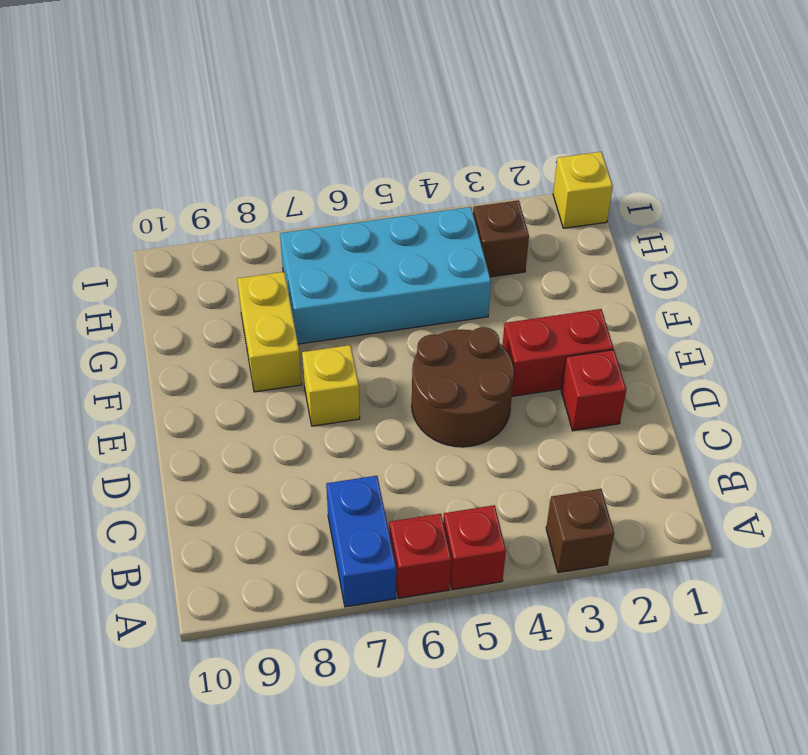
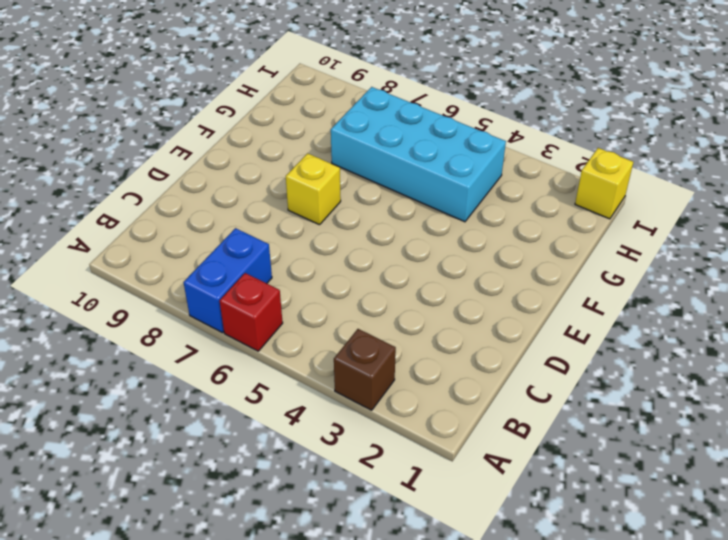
none -> red brick A5 level 1
none -> red brick D2 level 1
none -> brown round brick D4:E5 level 1

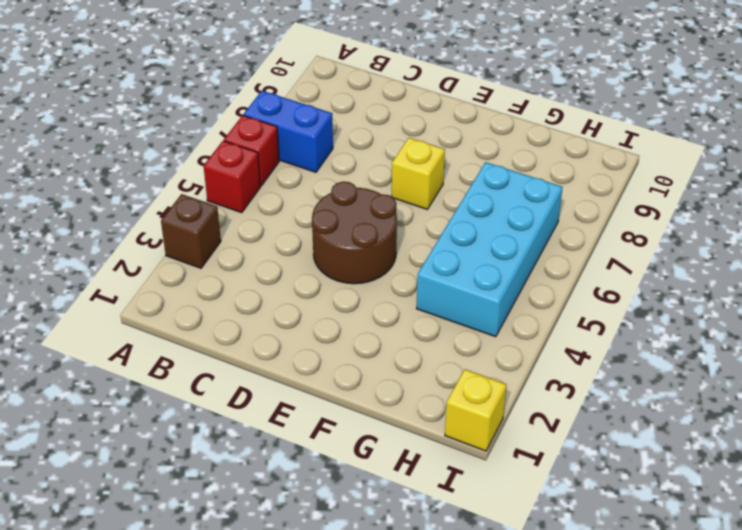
none -> red brick D2 level 1
none -> red brick E2:E3 level 1
none -> yellow brick F8:G8 level 1

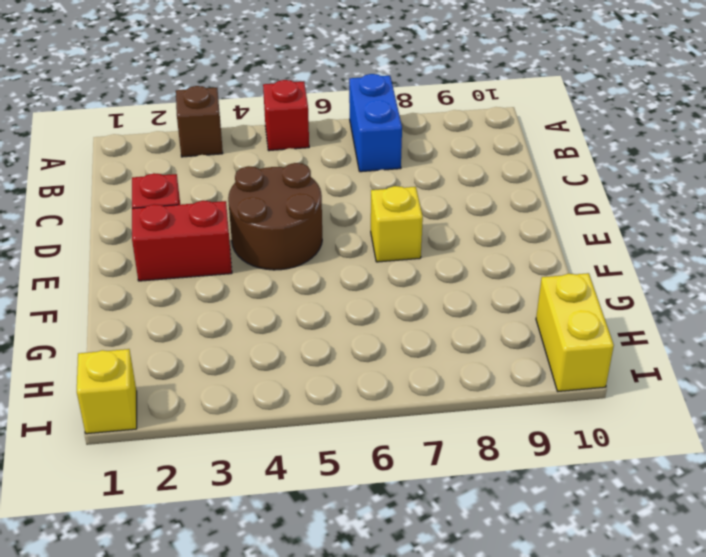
yellow brick H10:I10 level 1 -> yellow brick F8:G8 level 1
none -> red brick A6 level 1
none -> cyan brick G4:H7 level 1
none -> brown brick H3 level 1

